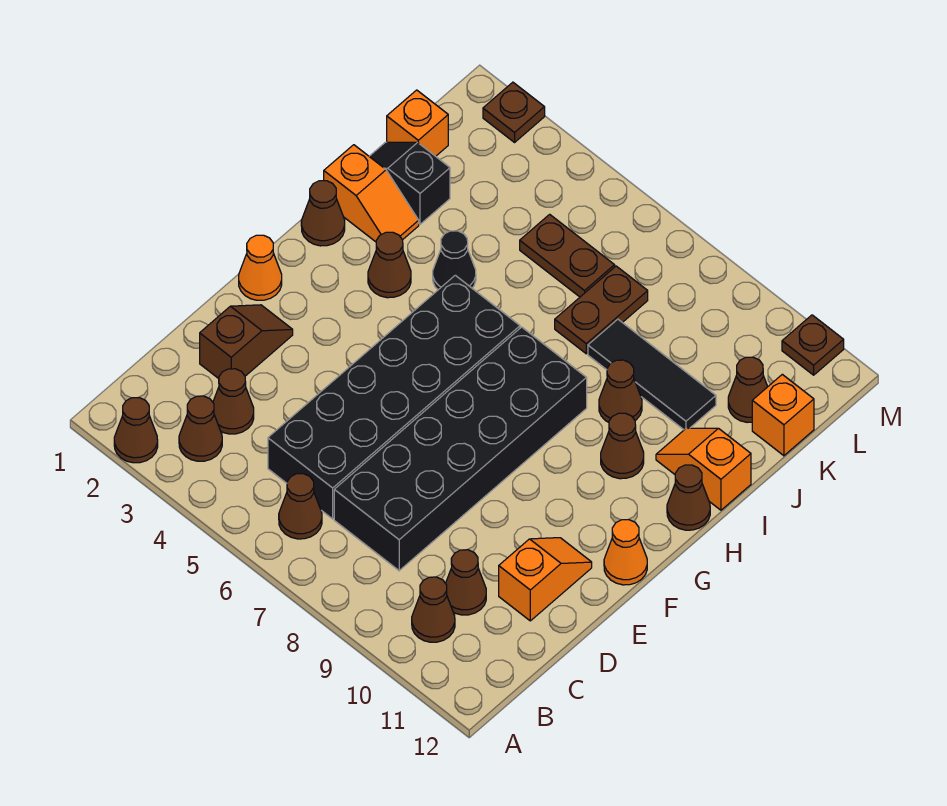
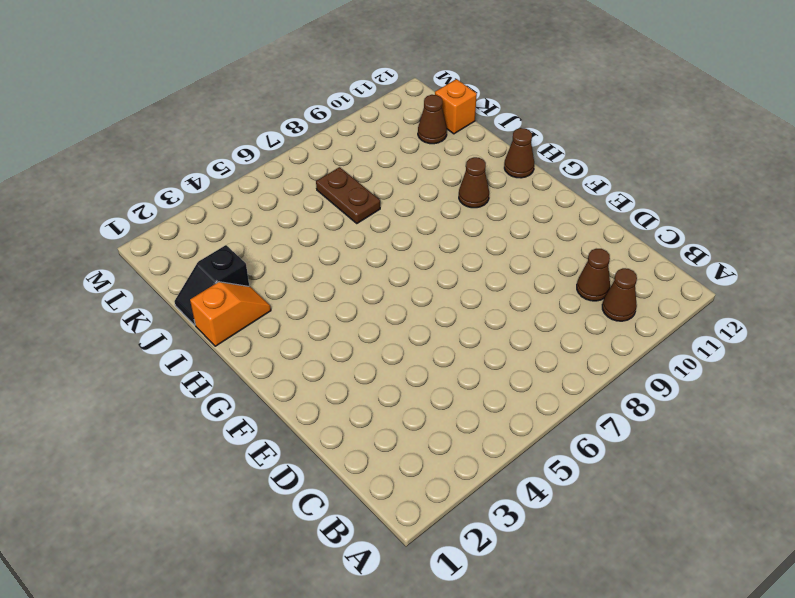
none -> brown cone A2 level 1
none -> brown cone B3 level 1
none -> brown cone B6 level 1

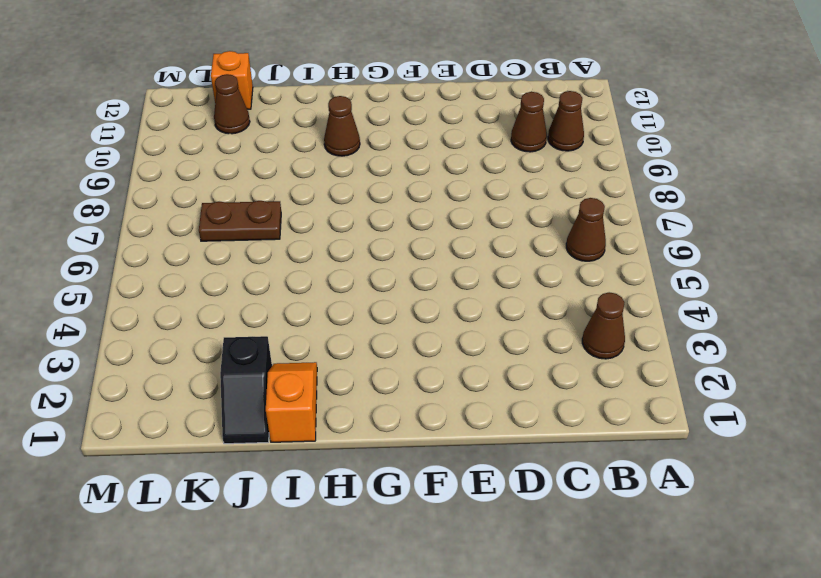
none -> brown cone A2 level 1
none -> brown cone C3 level 1
none -> black brick C5:H6 level 1

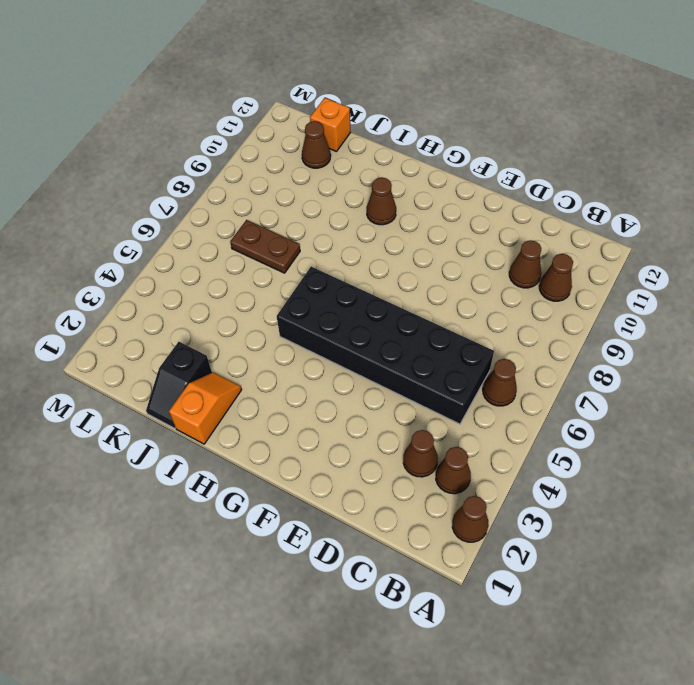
none -> black brick C7:H8 level 1
none -> brown slope D2:E2 level 1 top D
none -> orange slope D11:E11 level 1 top D

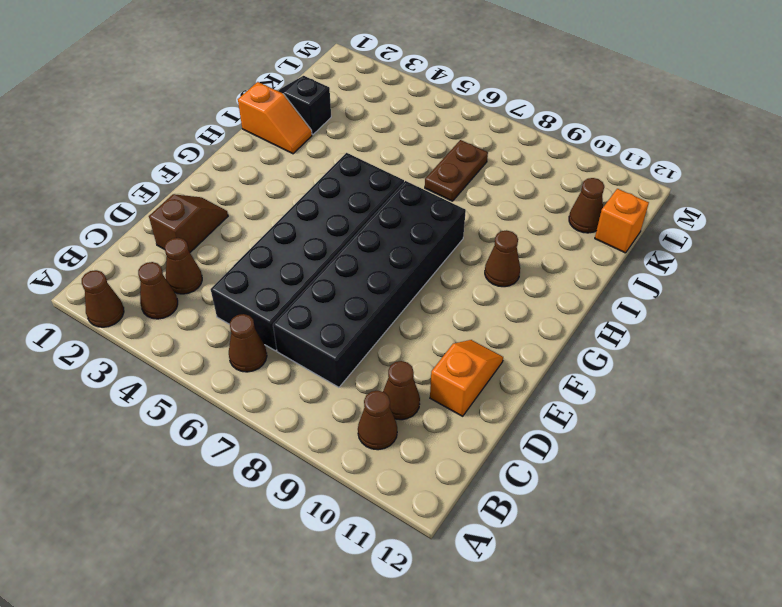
none -> orange cone F1 level 1
none -> orange cone F12 level 1
none -> brown cone H1 level 1

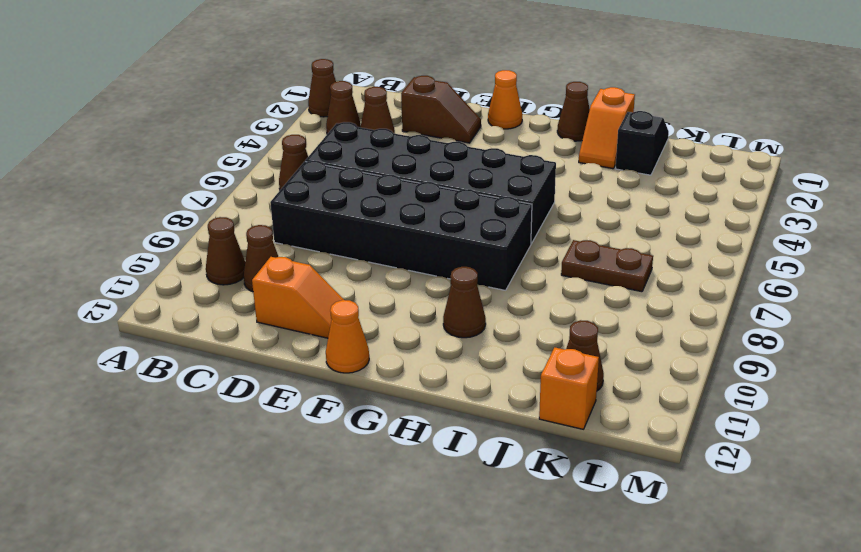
none -> brown cone H3 level 1
none -> brown cone H12 level 1
none -> black cone I4 level 1

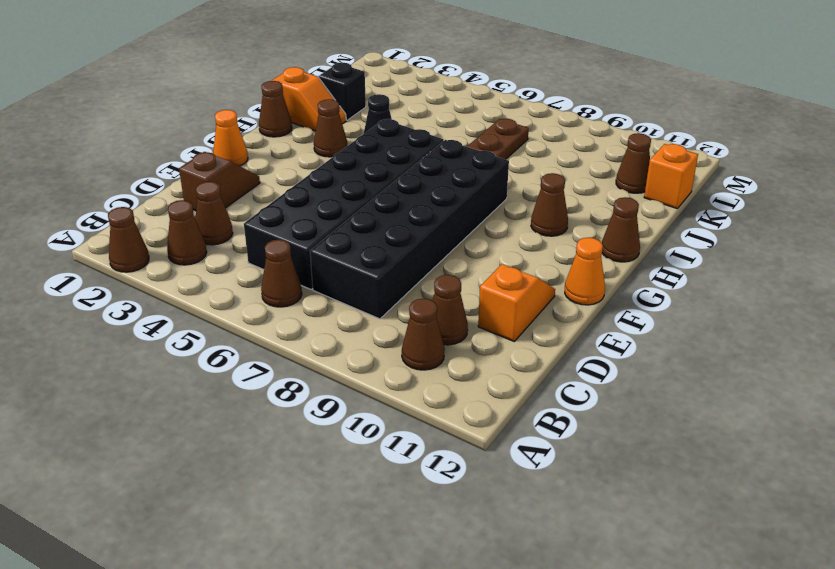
none -> brown cone I9 level 1
none -> orange slope I11:I12 level 1 top 12
none -> black tile J8:J10 level 1

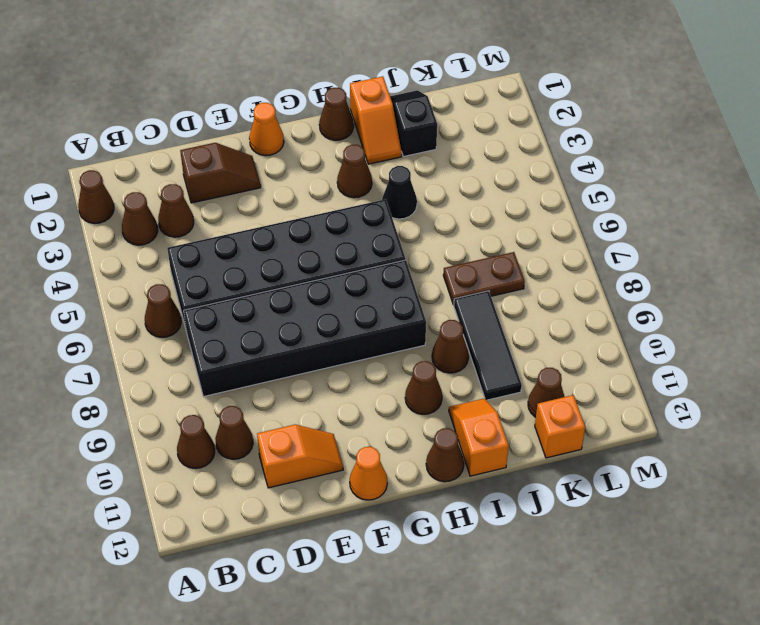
none -> orange brick K1 level 1
none -> brown plate K5:K6 level 1
none -> brown plate M2 level 1

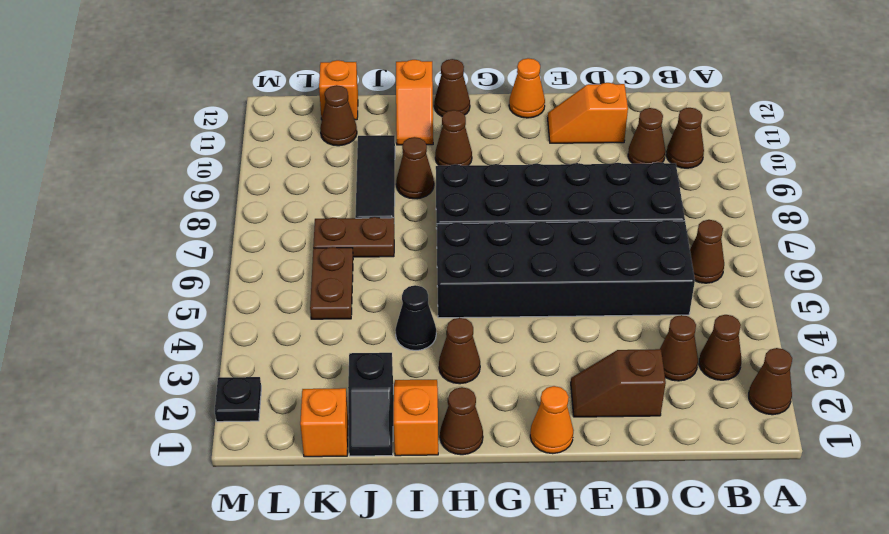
black plate M2 level 1 -> brown plate M2 level 1
none -> brown plate M11 level 1

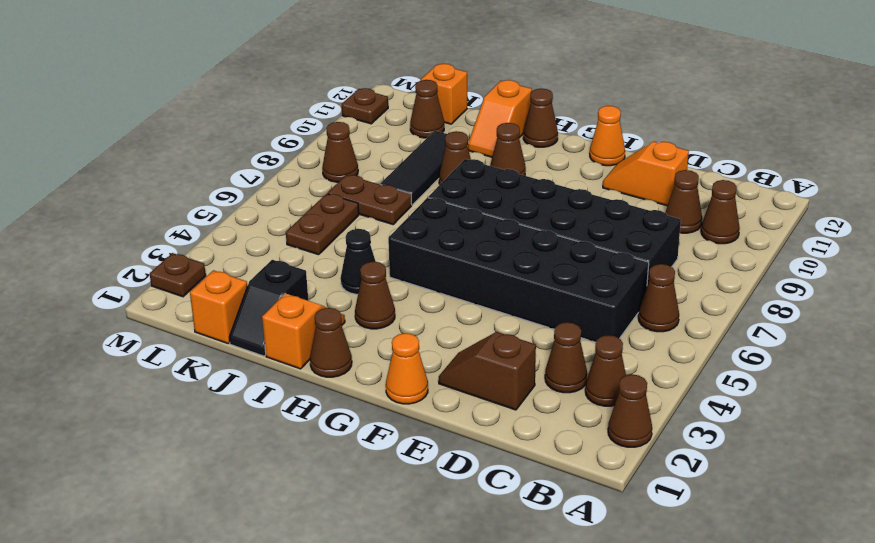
brown cone L8 level 1 -> none

